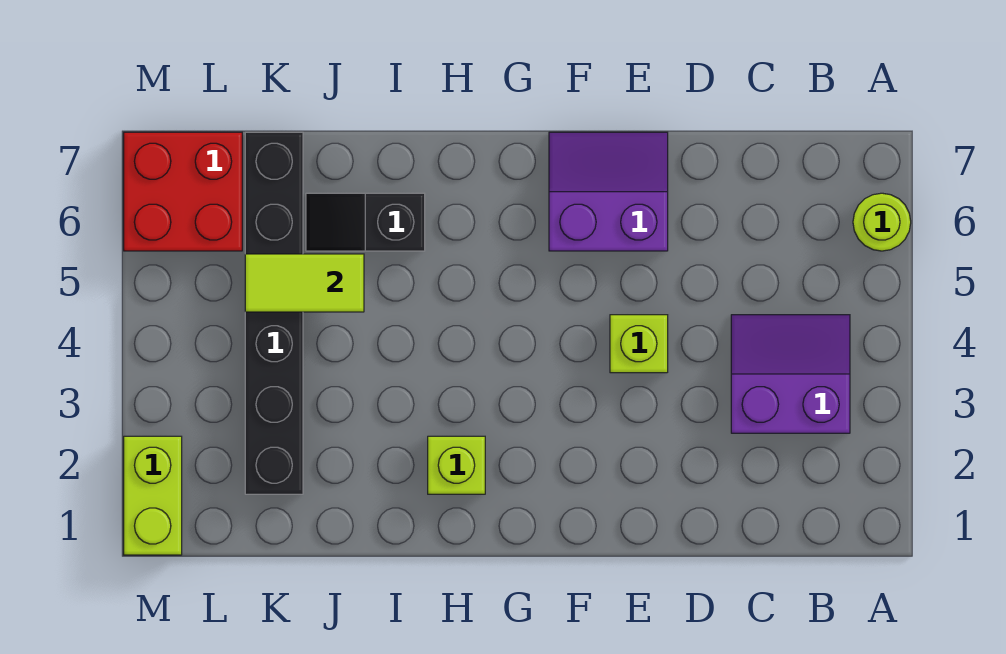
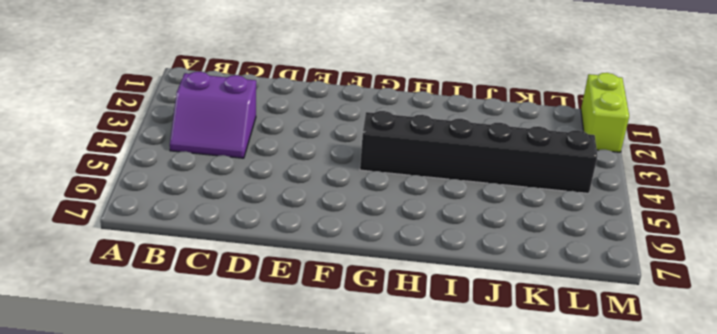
black brick G4:L4 level 1 -> black brick K2:K7 level 1
none -> lime round brick A6 level 1
none -> lime brick E4 level 1

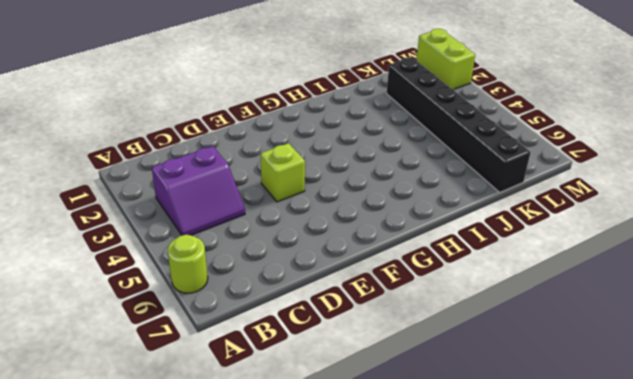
none -> purple slope E6:F7 level 1 top 6
none -> lime brick H2 level 1

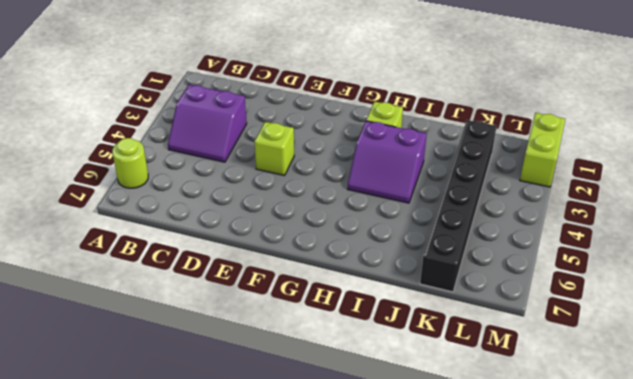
purple slope H3:I4 level 1 top 3 -> purple slope E6:F7 level 1 top 6
none -> black slope I6:J6 level 1 top I
none -> red brick L6:M7 level 1

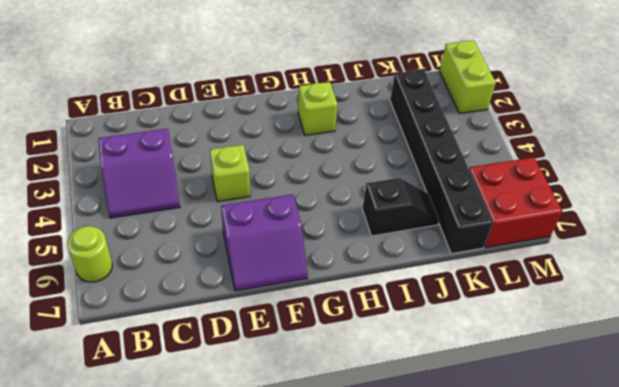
none -> lime tile J5:K5 level 2

